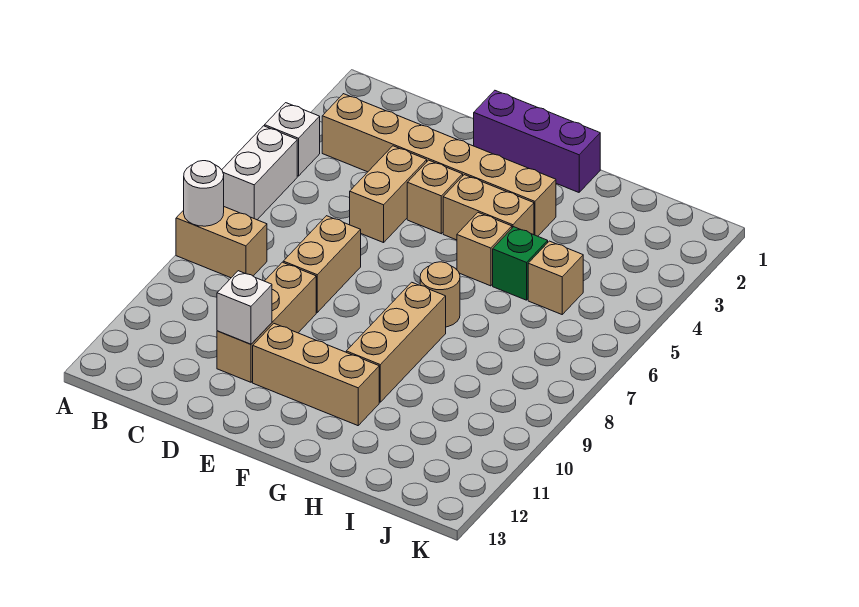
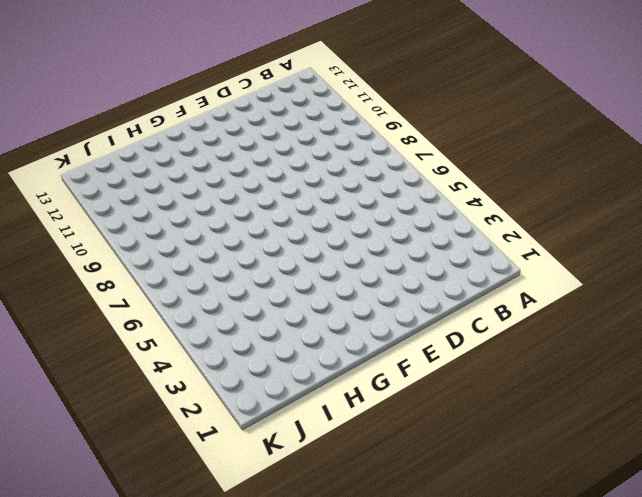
none -> white brick A4 level 1
none -> white brick A5:A6 level 1
none -> tan brick A8:B8 level 1

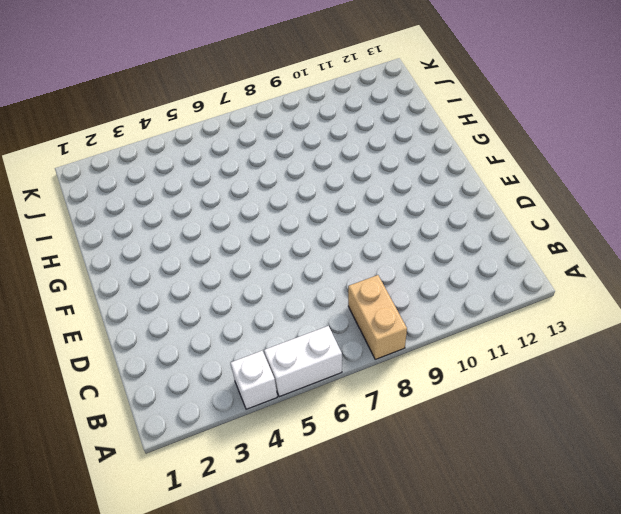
none -> tan brick B3:G3 level 1
none -> tan brick D4:D5 level 1
none -> tan brick D7:D8 level 1

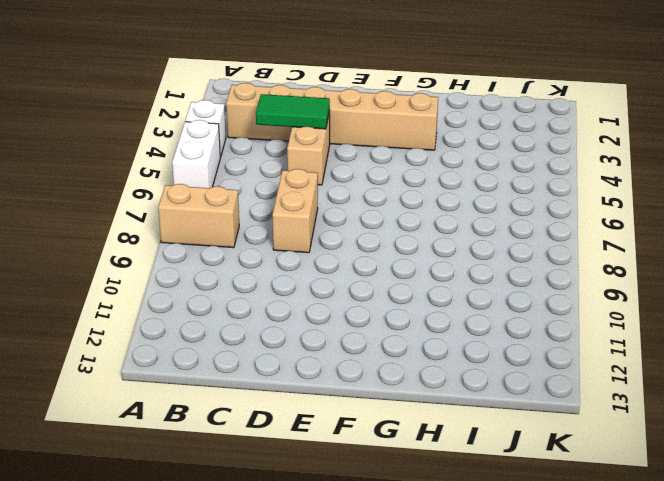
green tile C4:D4 level 2 -> none
none -> tan brick D9:D11 level 1
none -> purple brick E1:G1 level 1
none -> tan brick E4 level 1

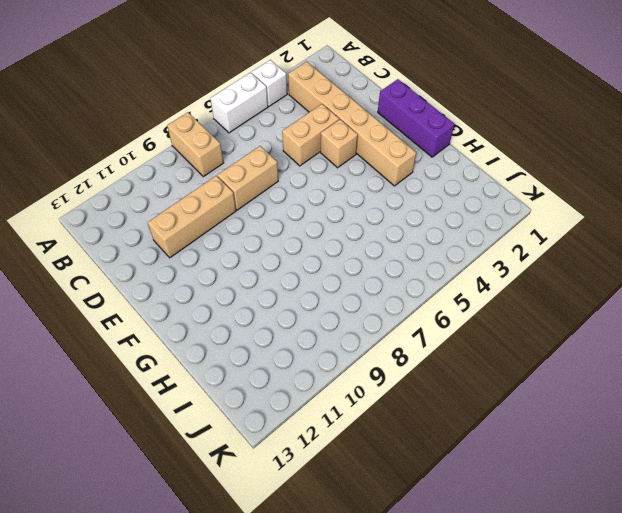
none -> tan brick E11:G11 level 1
none -> tan brick F4:G4 level 1
none -> tan brick G5 level 1

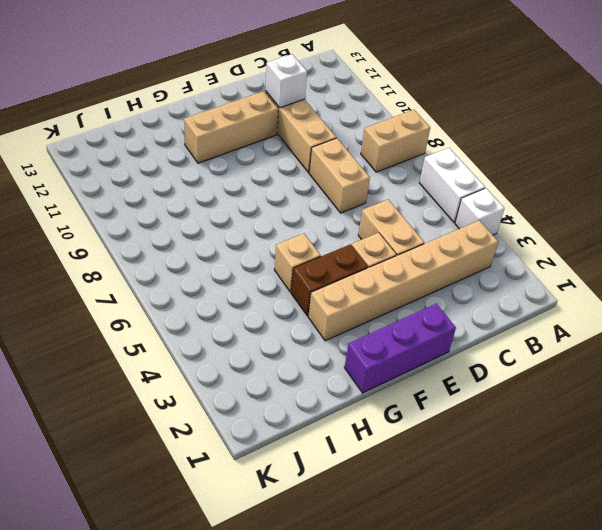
brown brick F4:G4 level 1 -> tan brick F4:G4 level 1
none -> tan round brick G7 level 1
none -> tan brick G8:G10 level 1
none -> green brick H5 level 1

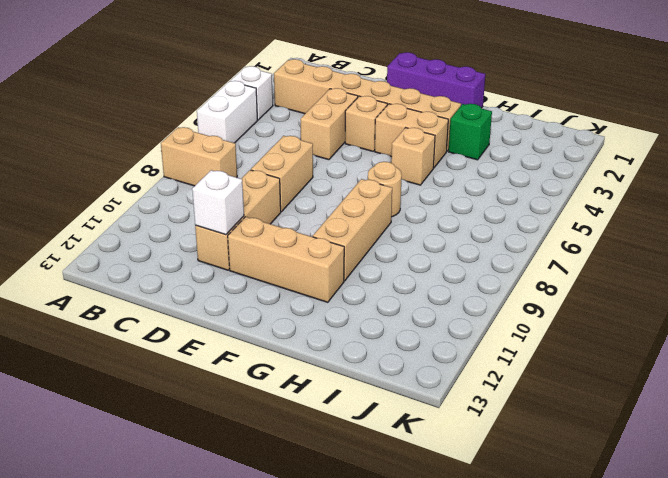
green brick H3 level 1 -> green brick H5 level 1
none -> tan brick I5 level 1
none -> white round brick A8 level 2

